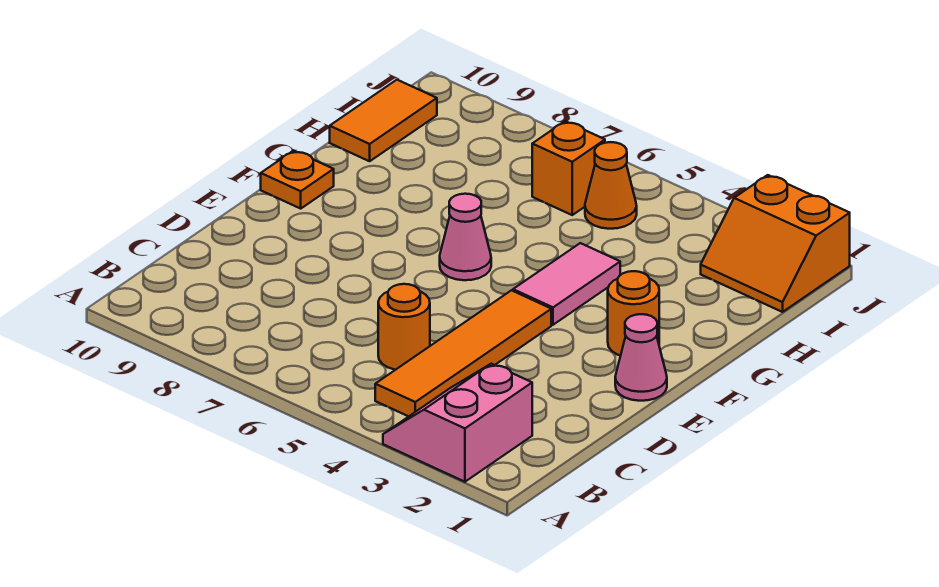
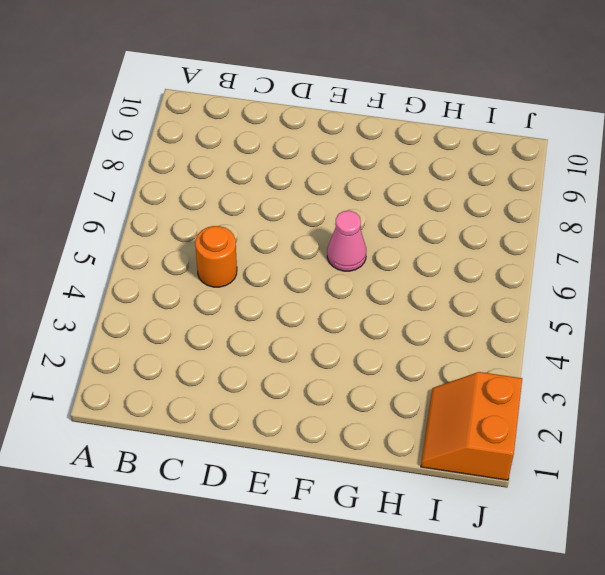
none -> pink slope A2:B3 level 1 top 2
none -> orange tile B4:E4 level 1
none -> pink cone E1 level 1

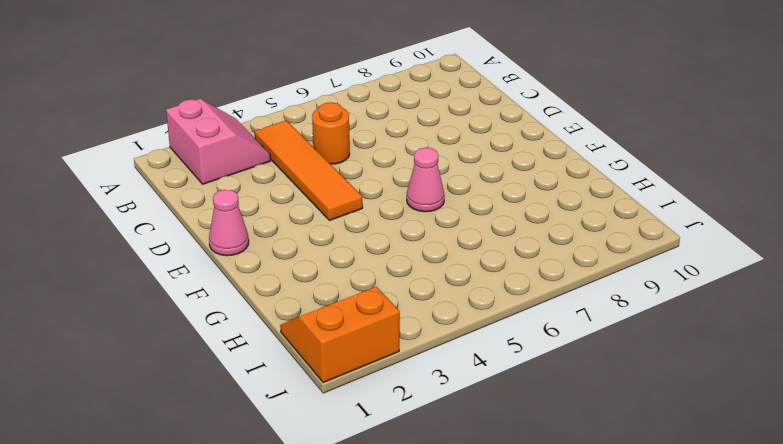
none -> orange round brick F2 level 1
none -> pink tile F4:G4 level 1
none -> orange plate F10 level 1

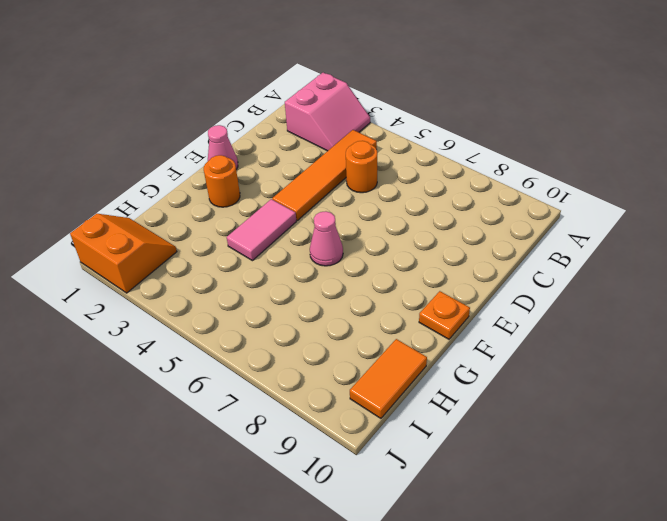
none -> orange cone I5 level 1
none -> orange brick I6 level 1

